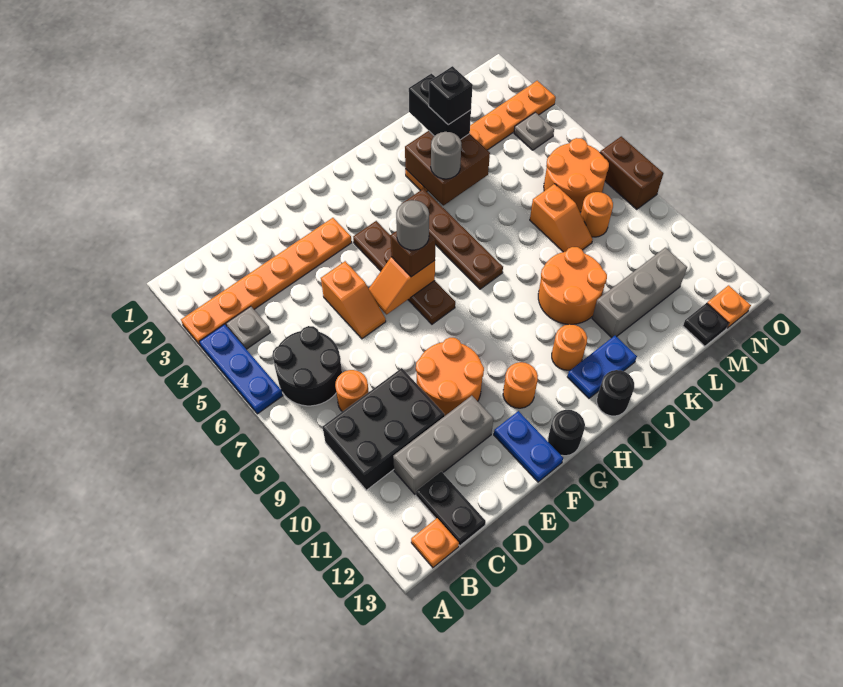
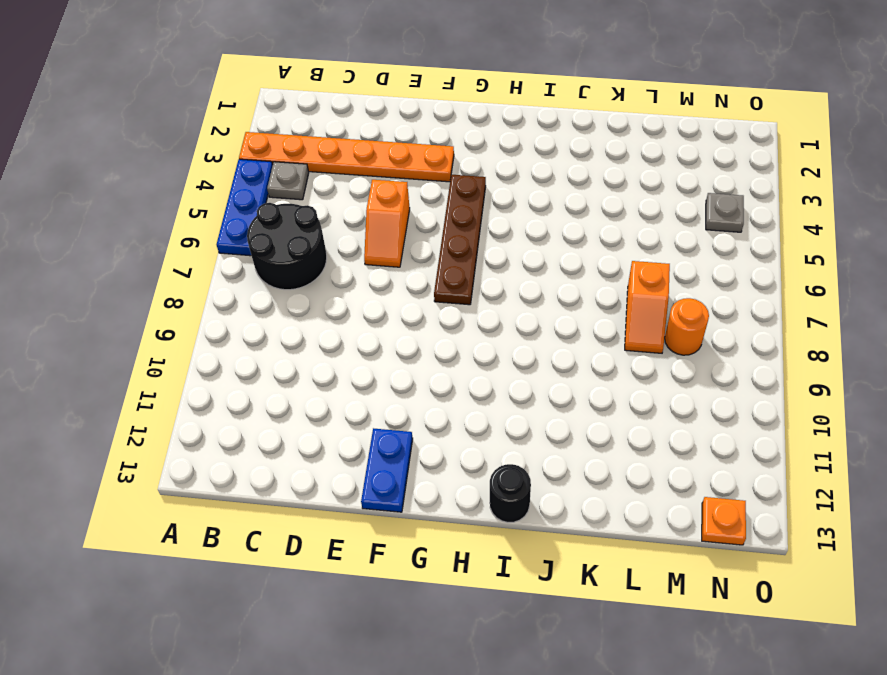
none -> black brick B9:D10 level 1
none -> orange plate B13 level 1
none -> orange round brick C8 level 1
none -> grey brick C11:E11 level 1

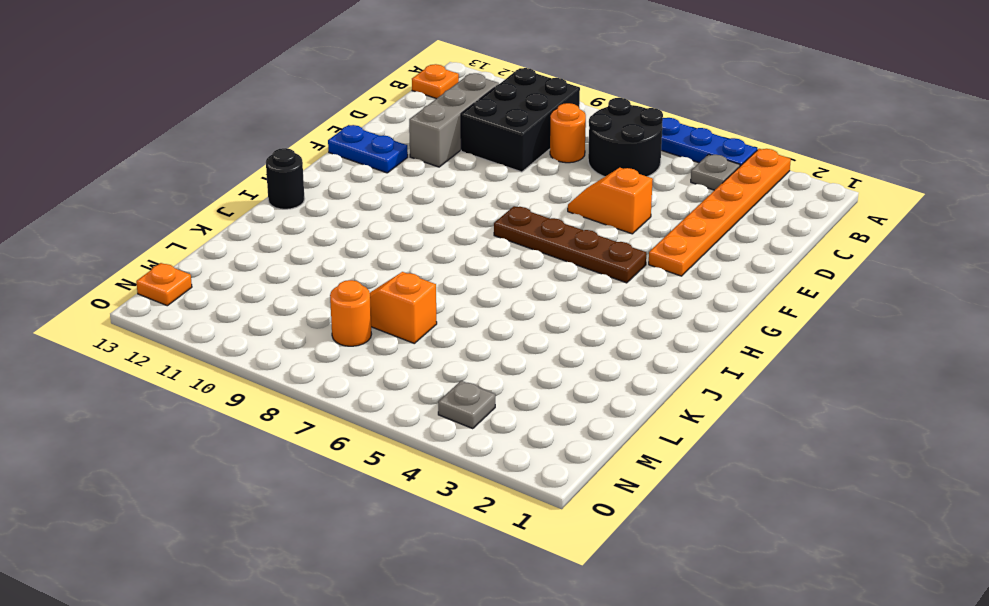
none -> black plate C12:C13 level 1
none -> orange round brick E9:F10 level 1
none -> orange round brick G11 level 1
none -> black round brick G13 level 1

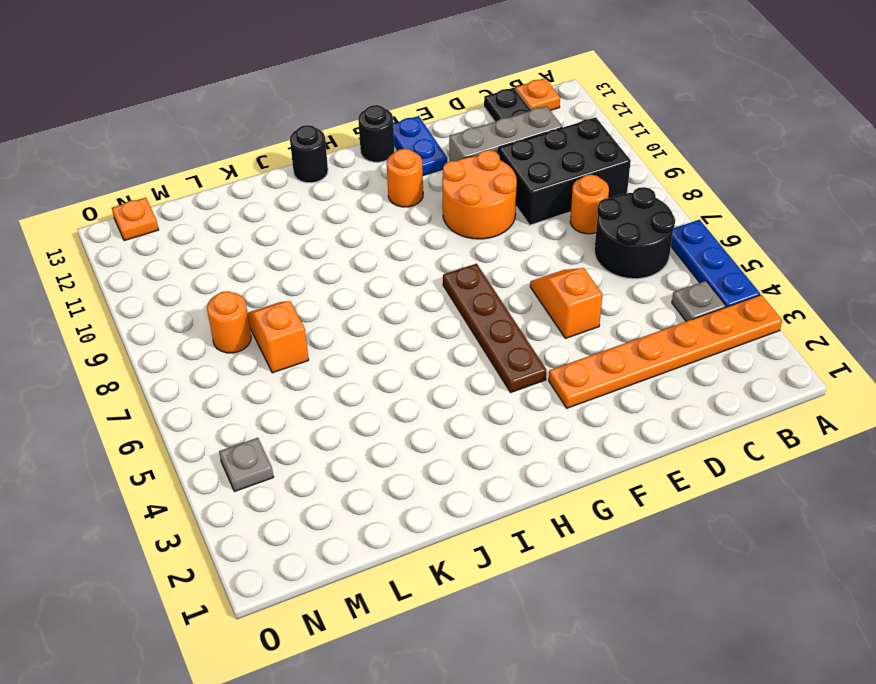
none -> brown plate I4:I7 level 1
none -> orange round brick I11 level 1
none -> blue plate I12:J12 level 1
none -> orange plate J3:O3 level 1

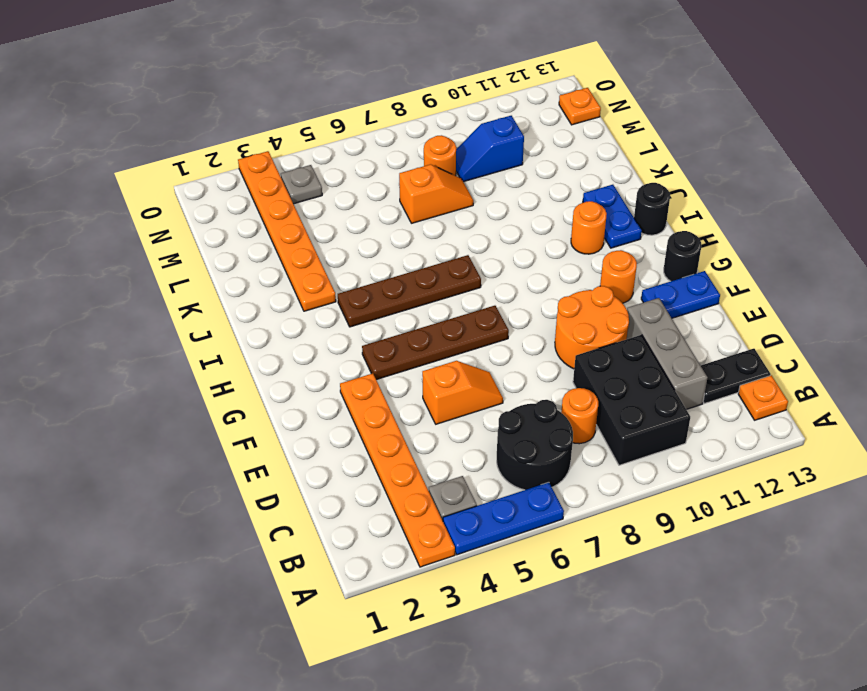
blue slope M9:M10 level 1 top 10 -> none
none -> orange round brick J9:K10 level 1
none -> grey brick K11:M11 level 1
none -> orange round brick M6:N7 level 1
none -> black plate M13 level 1

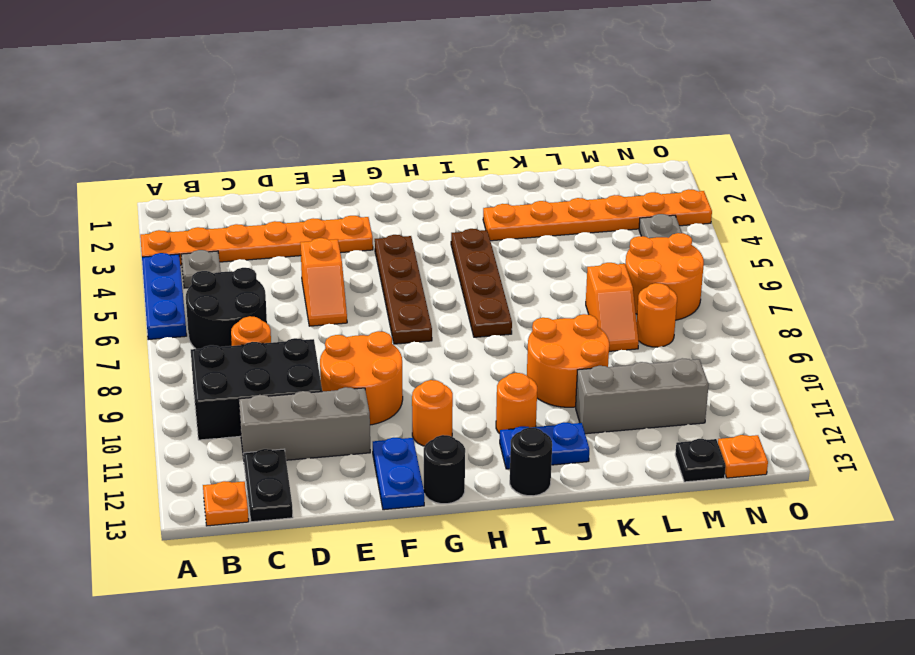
none -> brown brick O7:O8 level 1
none -> orange slope F6:G6 level 2 top G
none -> brown brick J3:K4 level 2
none -> brown brick G6 level 3

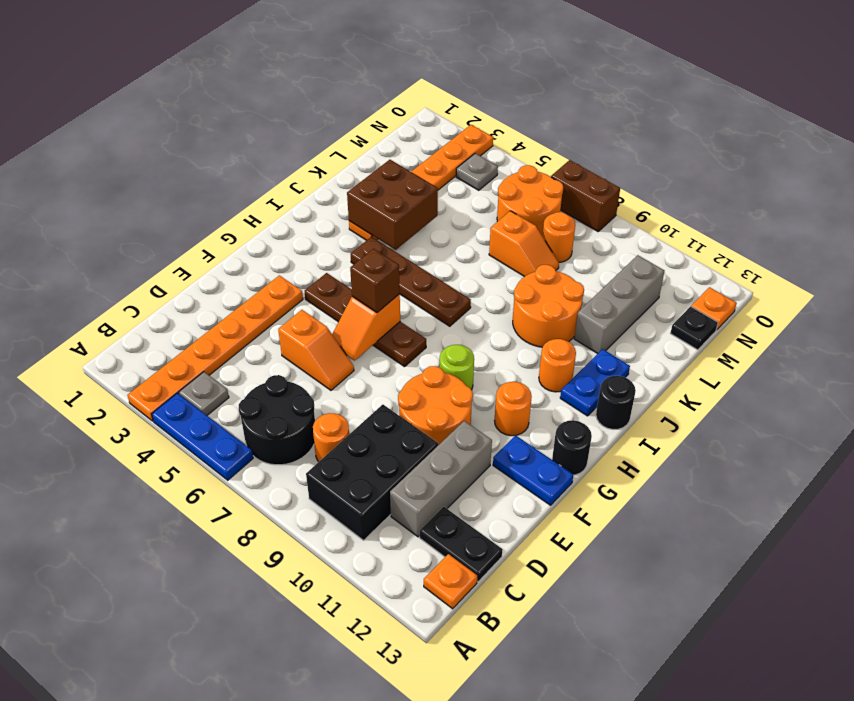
lime round brick G9 level 1 -> none
none -> grey round brick J4 level 3
none -> black brick K2:K3 level 3
none -> grey round brick G6 level 4
none -> black brick K3 level 4

